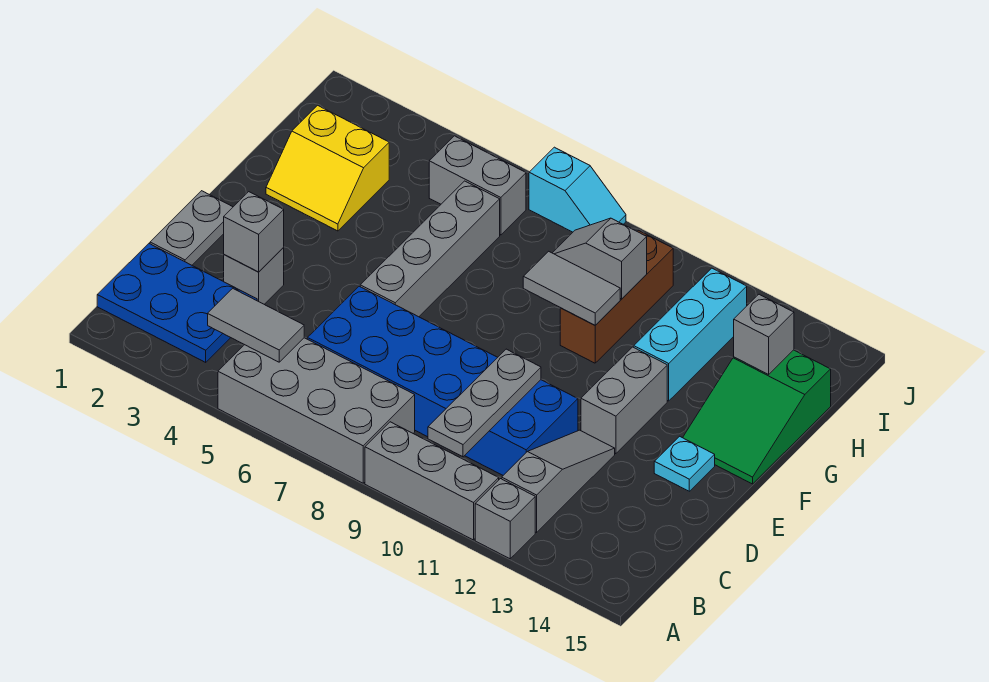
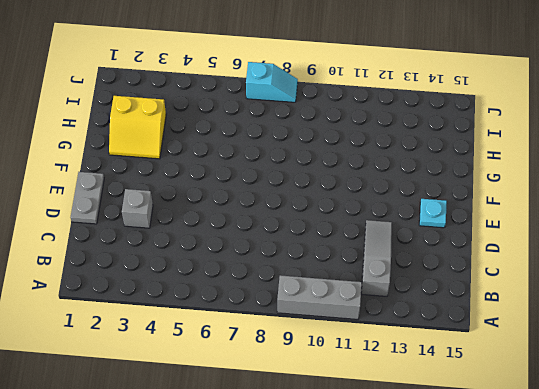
none -> grey brick A5:B8 level 1
none -> grey brick A12 level 1
none -> blue plate B1:C3 level 1

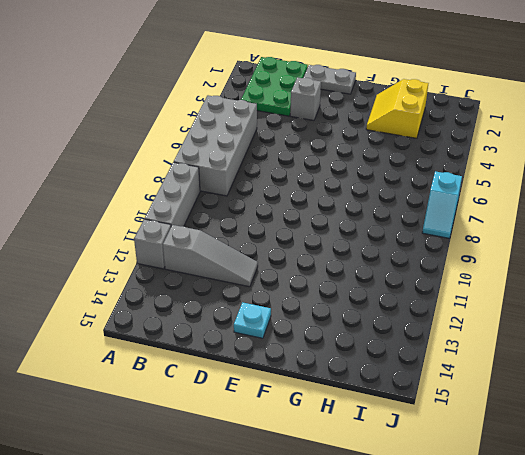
green plate B1:C3 level 1 -> blue plate B1:C3 level 1
none -> blue brick C6:D11 level 1
none -> grey brick E6:H6 level 1
none -> grey brick E12:F12 level 1

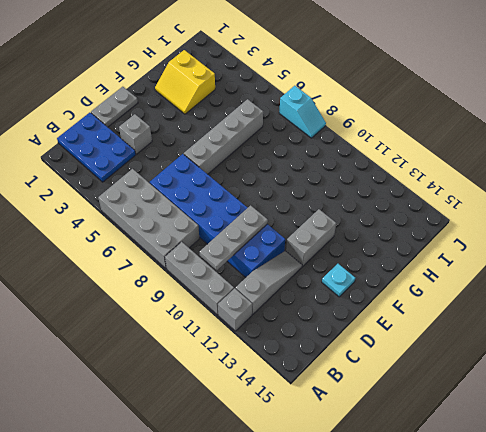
none -> green slope F14:H15 level 1 top H
none -> brown brick G10:I10 level 1
none -> cyan brick G12:I12 level 1

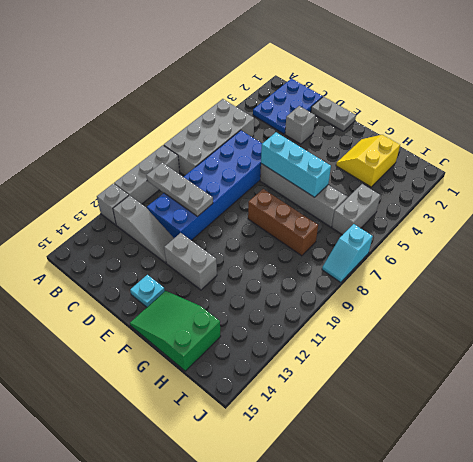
cyan brick E6:G6 level 2 -> cyan brick G12:I12 level 1
brown brick F8:H8 level 1 -> brown brick G10:I10 level 1
none -> grey tile B4:B5 level 2
none -> grey brick D3 level 2
none -> grey tile G9:G10 level 2

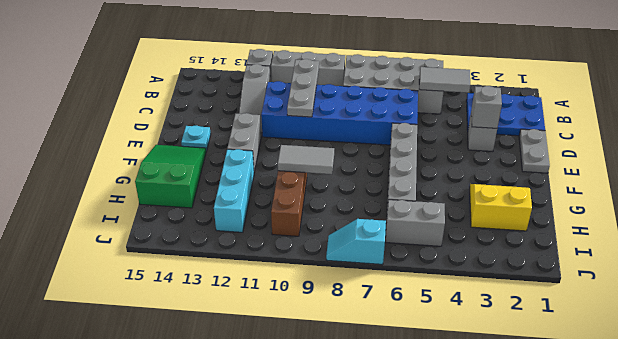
none -> grey slope H9:H10 level 2 top 10
none -> grey brick H14 level 2

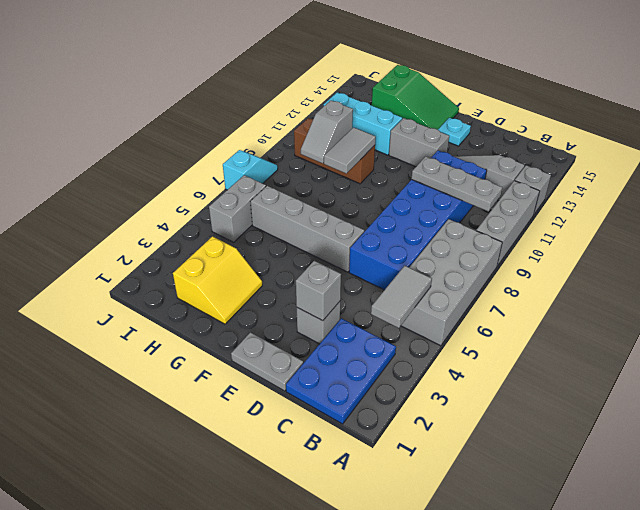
none -> grey brick H14 level 2

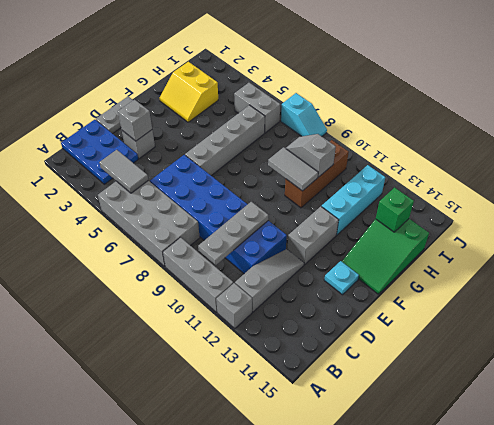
green brick H14 level 2 -> grey brick H14 level 2

